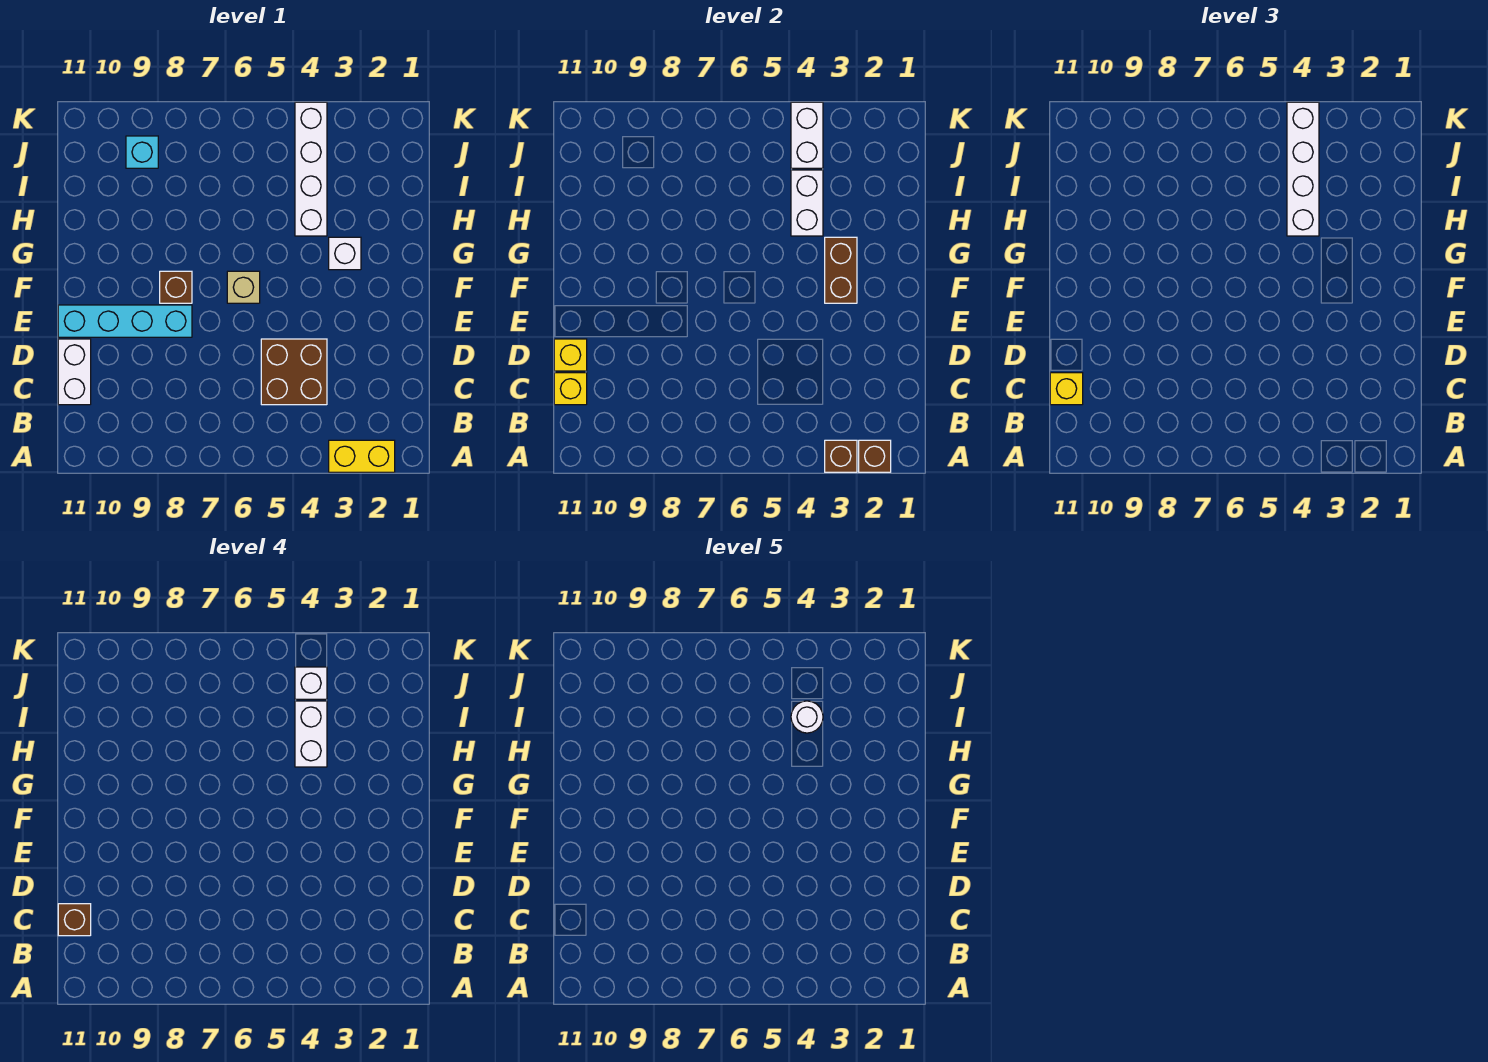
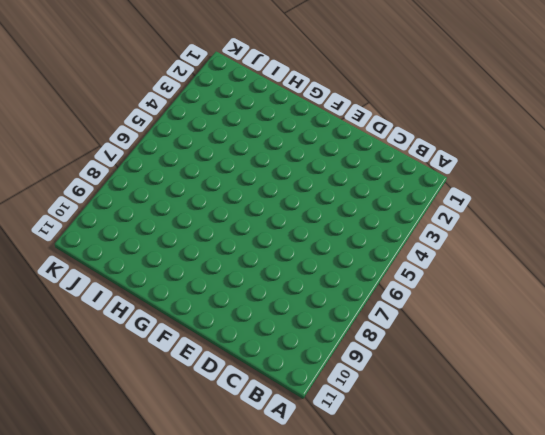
none -> yellow brick A2:A3 level 1
none -> brown brick C4:D5 level 1
none -> white brick C11:D11 level 1

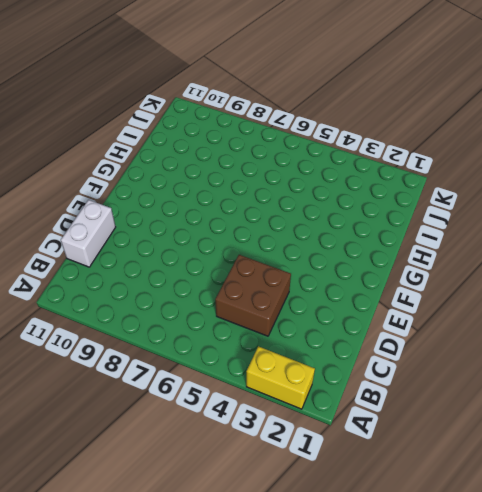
none -> cyan brick E8:E11 level 1
none -> tan brick F6 level 1
none -> brown brick F8 level 1

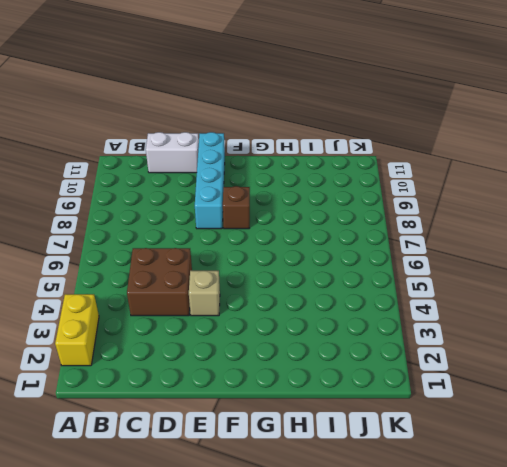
tan brick E4 level 1 -> tan brick F6 level 1
none -> white brick G3 level 1
none -> white brick H4:K4 level 1
none -> cyan brick J9 level 1

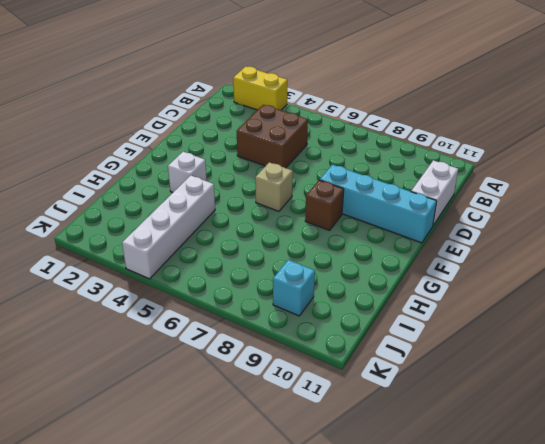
none -> brown brick A2 level 2
none -> brown brick A3 level 2
none -> yellow brick C11 level 2

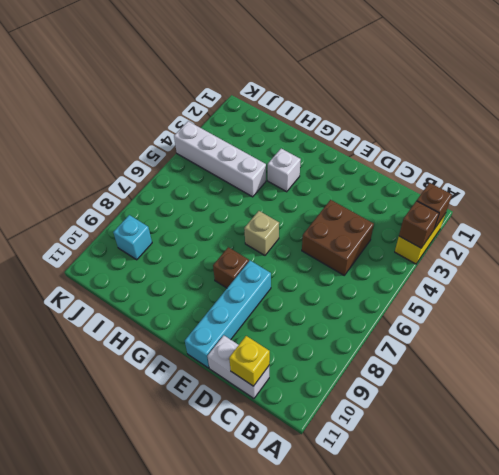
none -> yellow brick D11 level 2
none -> brown brick F3:G3 level 2
none -> white brick H4:I4 level 2

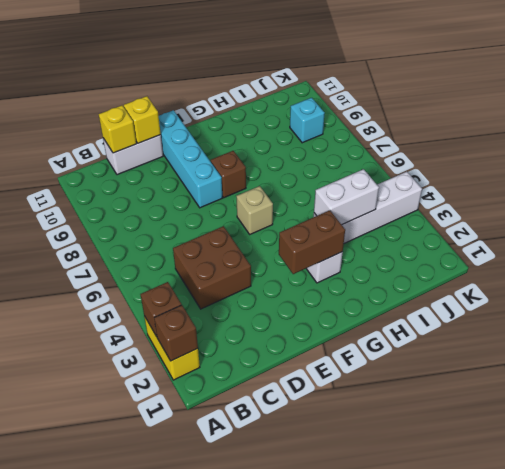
none -> white brick J4:K4 level 2
none -> yellow brick C11 level 3
none -> white brick H4:K4 level 3

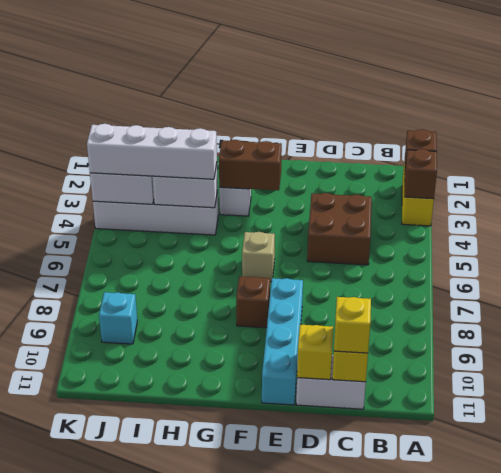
none -> brown brick C11 level 4
none -> white brick H4:I4 level 4
none -> white brick J4 level 4

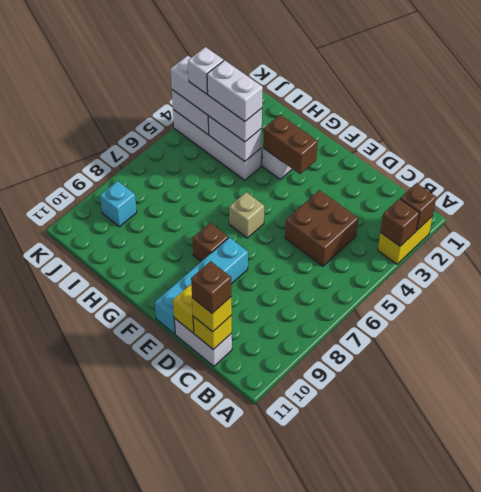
none -> white round brick I4 level 5

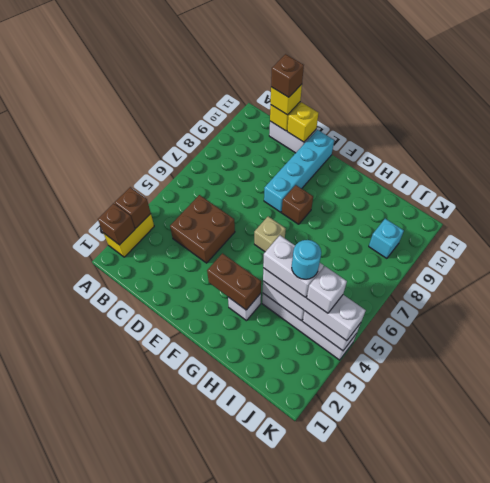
cyan round brick I4 level 5 -> white round brick I4 level 5

